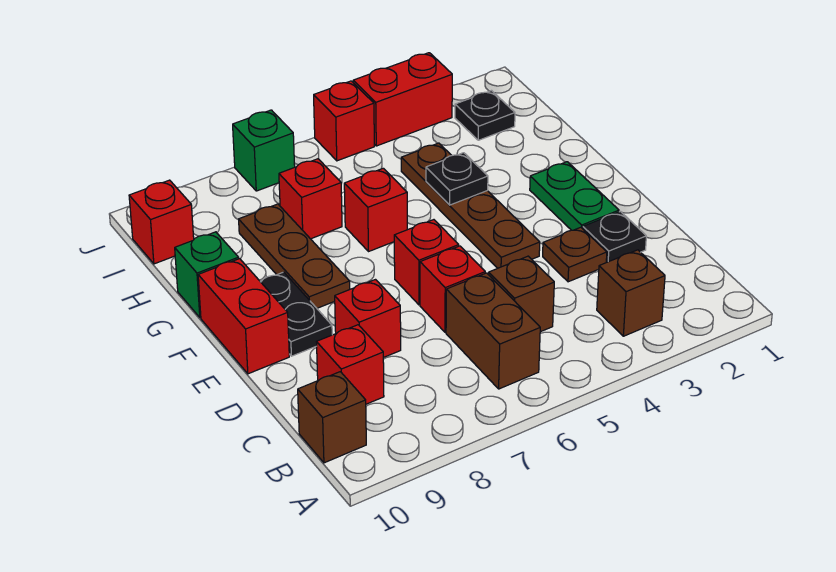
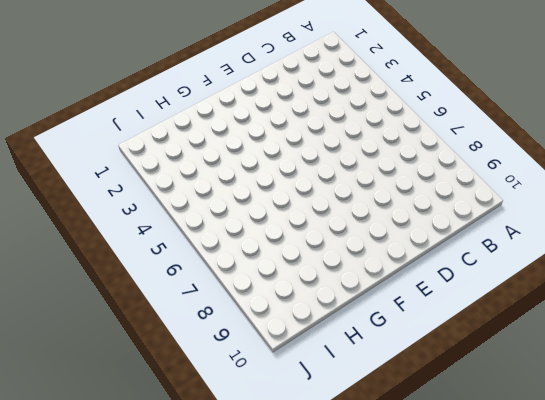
none -> brown brick B3 level 1
none -> brown brick B6:C6 level 1
none -> brown brick B10 level 1

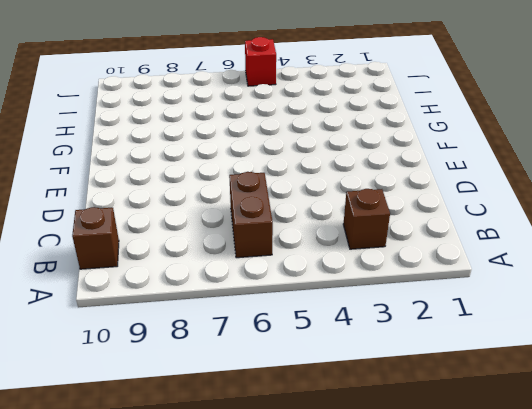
none -> brown brick C5 level 1
none -> red brick C9 level 1
none -> black plate D2 level 1

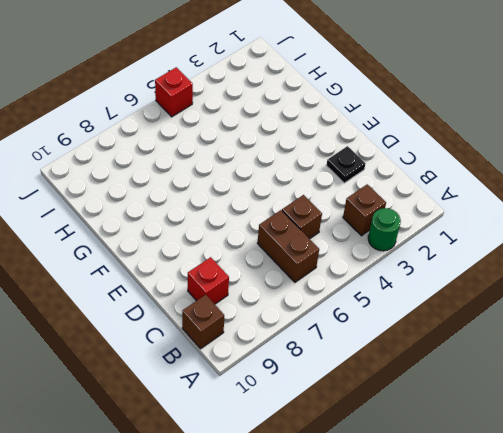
green round brick A3 level 1 -> none
none -> brown plate D3 level 1
none -> red brick D6 level 1
none -> red brick D8 level 1

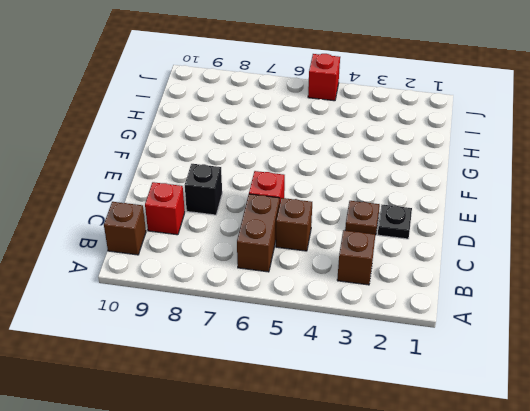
black brick D8 level 1 -> red brick D8 level 1
none -> green plate E2:F2 level 1
none -> brown plate E4:H4 level 1
none -> red brick E6 level 1

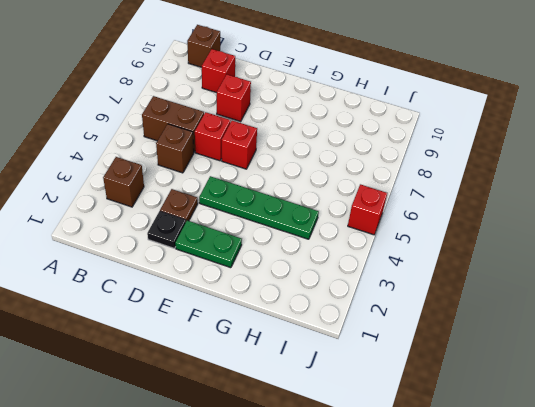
green plate E4:H4 level 1 -> brown plate E4:H4 level 1
none -> black plate E9:F9 level 1
none -> red brick E10:F10 level 1
none -> brown plate F8:H8 level 1

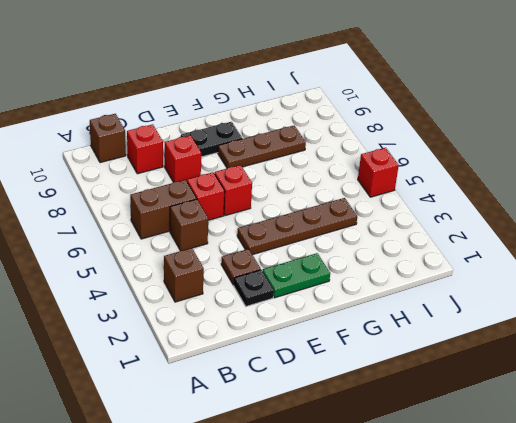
none -> red brick E10:F10 level 1
none -> red brick G6 level 1
none -> green brick G10 level 1

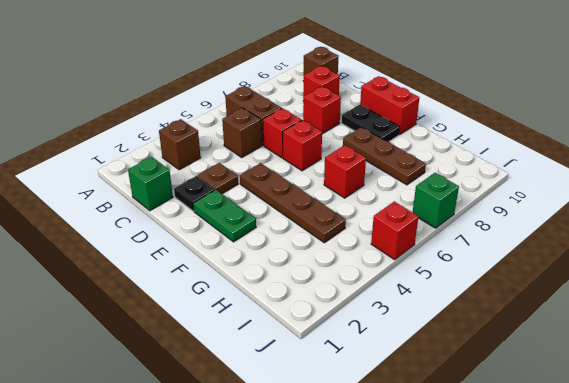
green brick C1 level 1 -> green brick G10 level 1
none -> red brick H7 level 1
none -> black plate I2 level 1
none -> red brick I10 level 1

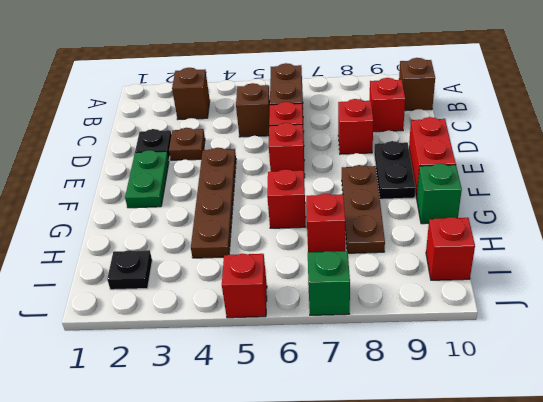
none -> red brick J3:J4 level 1
none -> black plate G4 level 2

